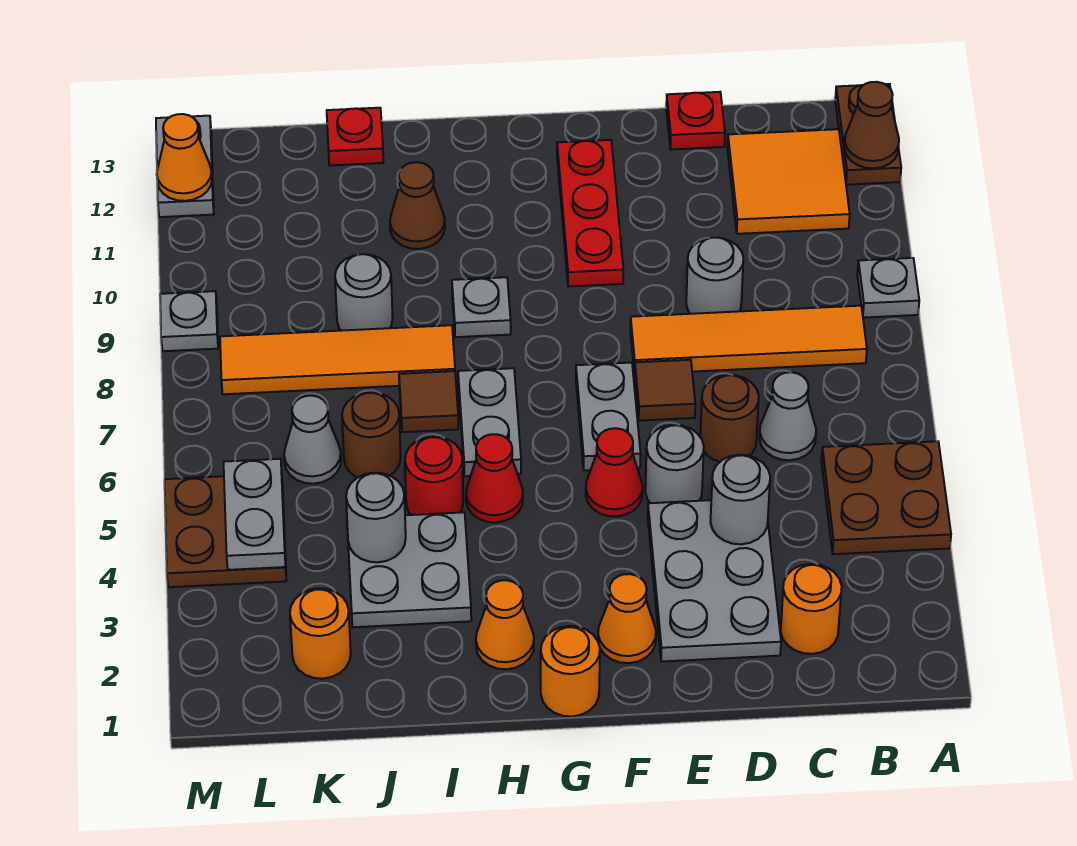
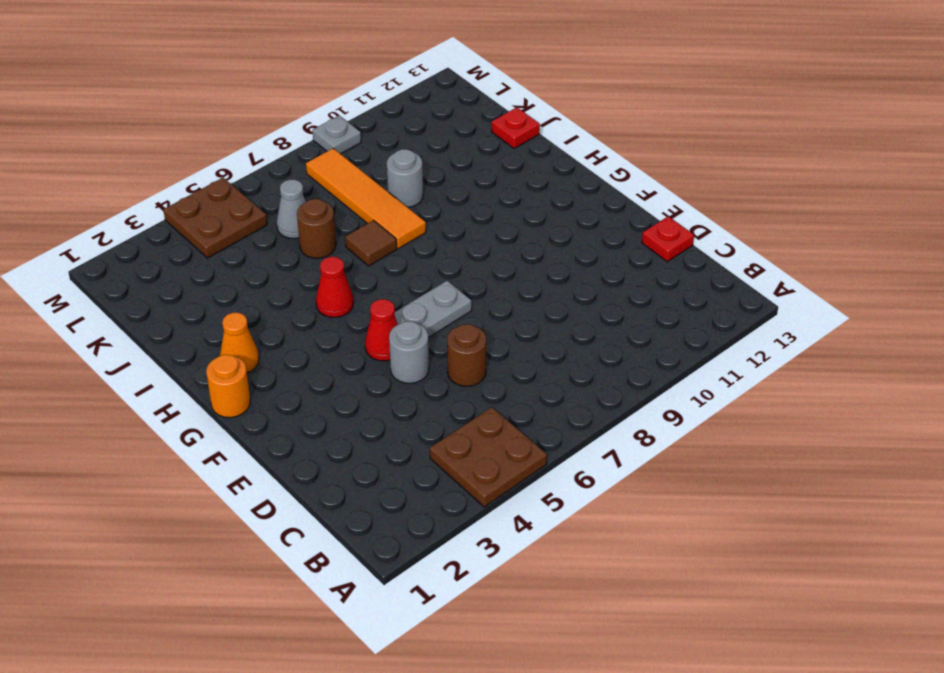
none -> grey plate A9 level 1
none -> brown plate A12:A13 level 1
none -> orange tile B8:E8 level 1
none -> orange tile B11:C12 level 1

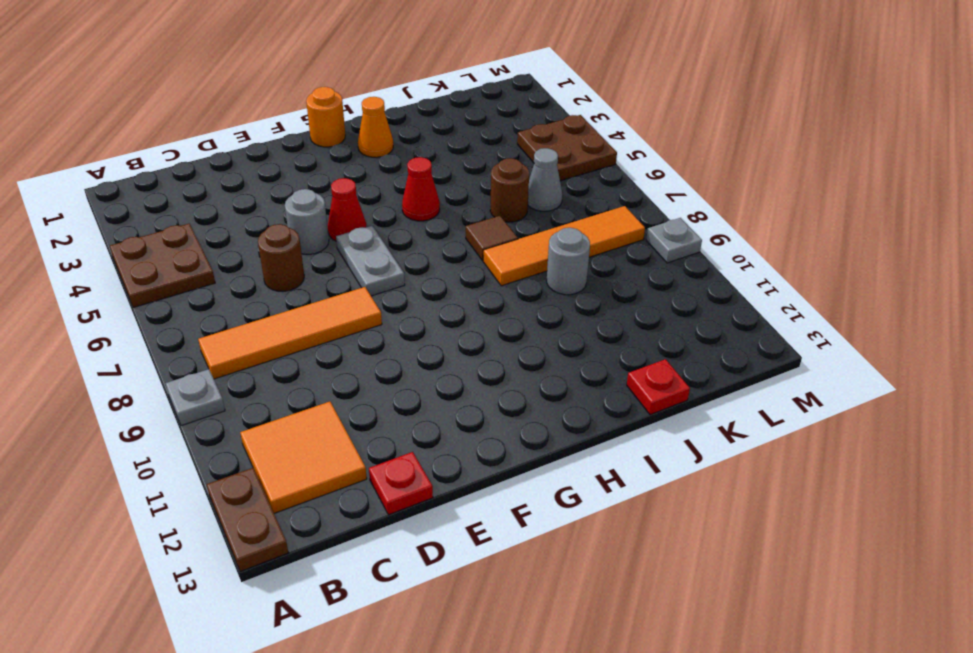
none -> orange round brick C2 level 1
none -> grey cone C6 level 1
none -> grey plate D2:E4 level 1
none -> grey round brick D9 level 1

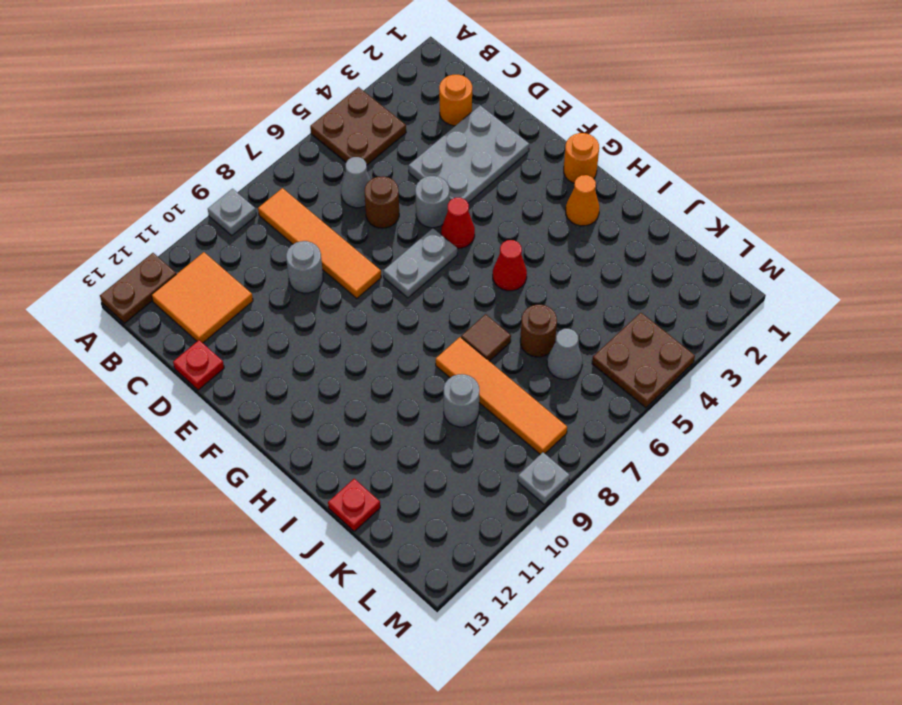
none -> brown tile E7 level 1
none -> orange cone F2 level 1
none -> red plate F10:F12 level 1
none -> grey plate H6:H7 level 1

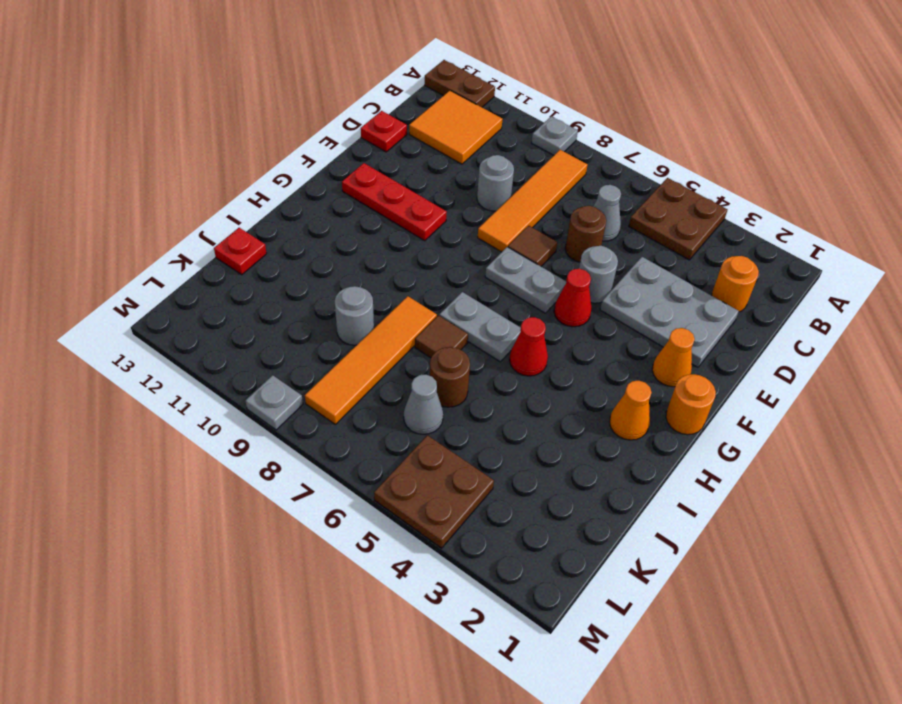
none -> grey plate H9 level 1
none -> grey plate I3:J4 level 1
none -> red round brick I5 level 1
none -> brown cone I11 level 1

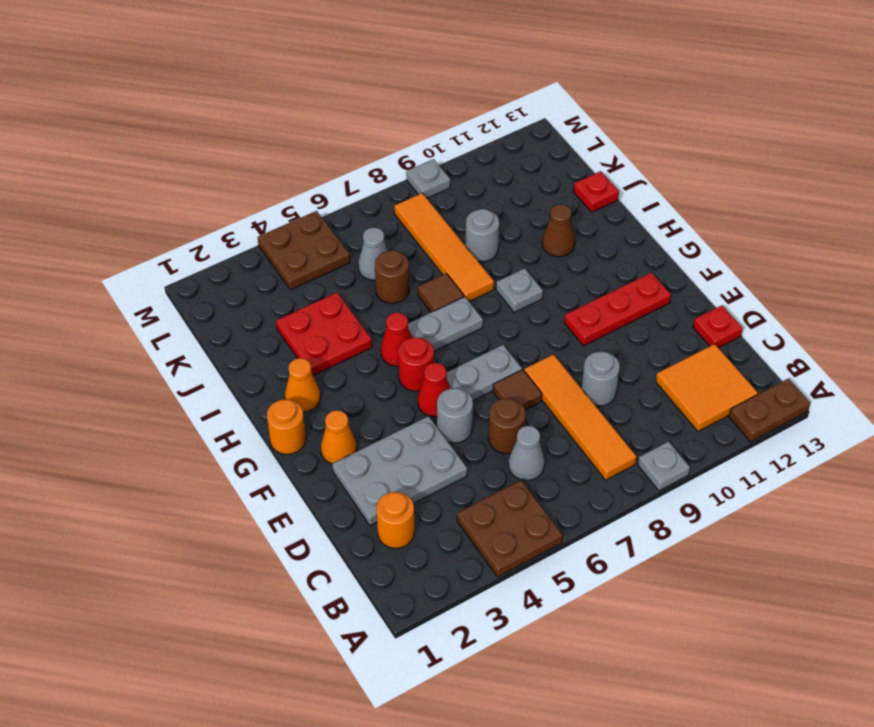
red round brick G5 level 1 -> red round brick I5 level 1
red plate I3:J4 level 1 -> grey plate I3:J4 level 1
none -> orange round brick K2 level 1
none -> grey plate M12:M13 level 1
none -> brown cone A12 level 2
none -> grey round brick D4 level 2

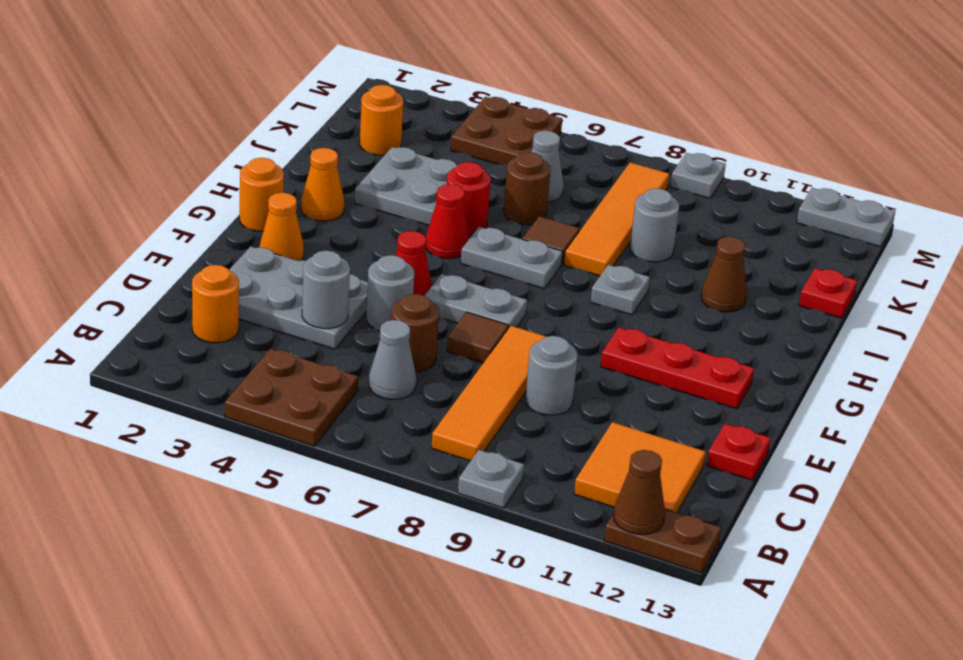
none -> grey round brick J4 level 2
none -> grey plate L4:L5 level 2
none -> orange cone M12 level 2

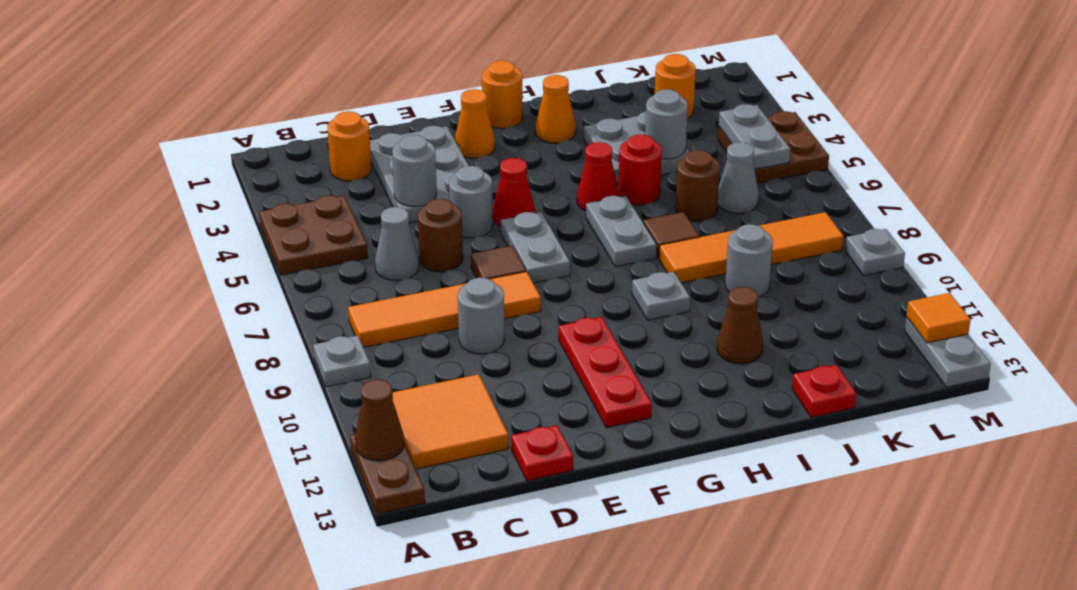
orange tile M12 level 2 -> orange cone M12 level 2

